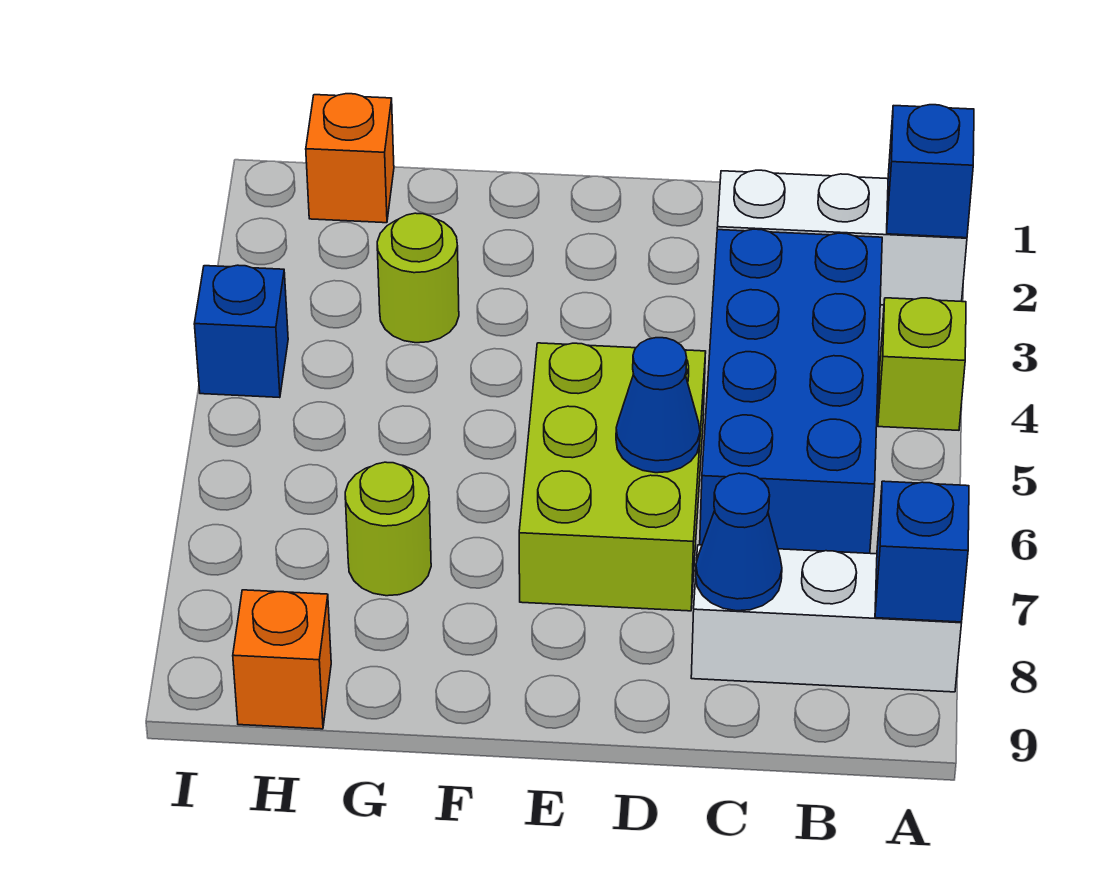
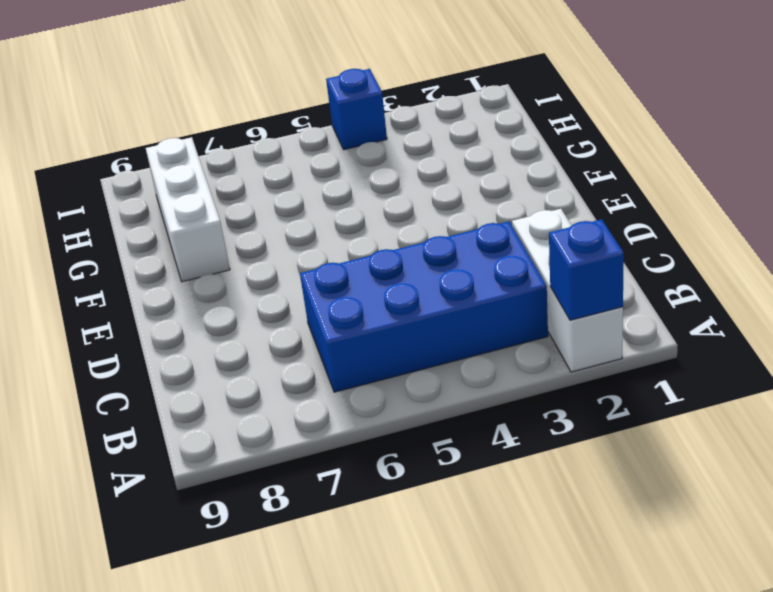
white brick F8:H8 level 1 -> white brick A8:C8 level 1
none -> lime brick A4 level 1
none -> lime brick D5:E7 level 1
none -> lime round brick G3 level 1

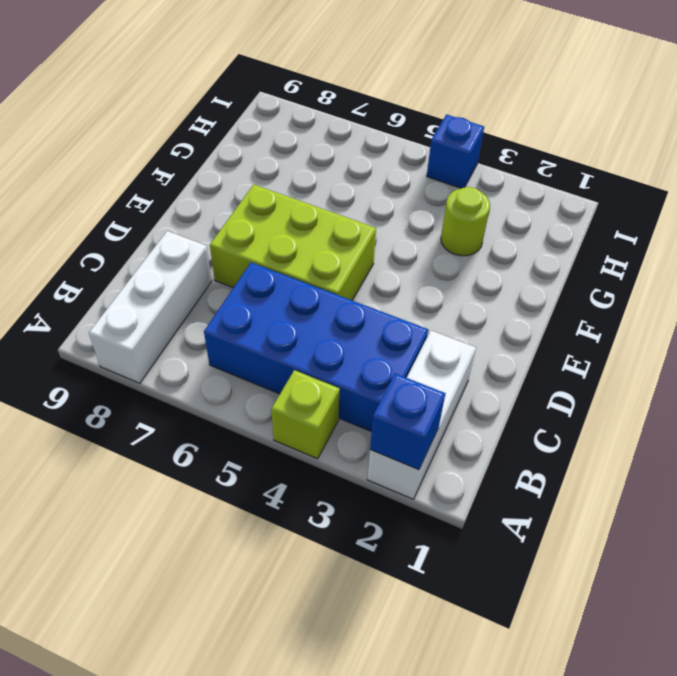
none -> lime round brick G7 level 1
none -> orange brick H1 level 1
none -> orange brick H9 level 1

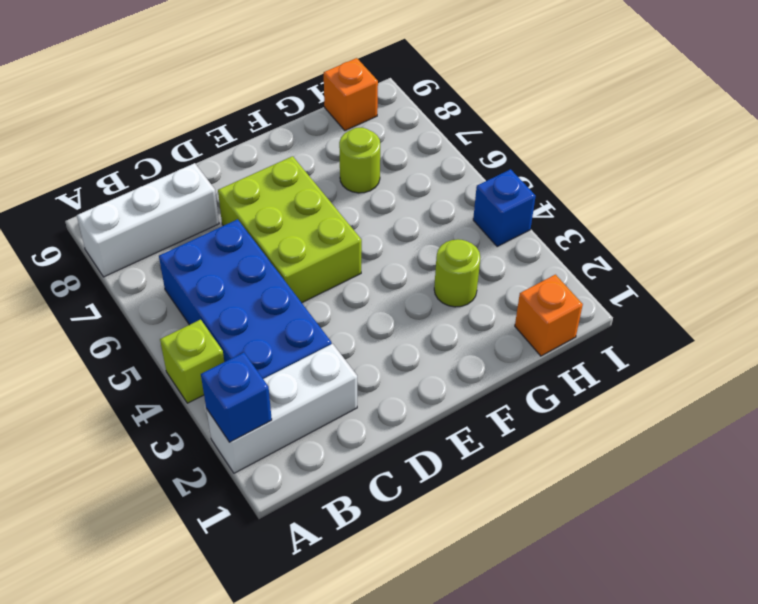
none -> blue brick A8 level 2
none -> blue cone C8 level 2
none -> blue cone D6 level 2

